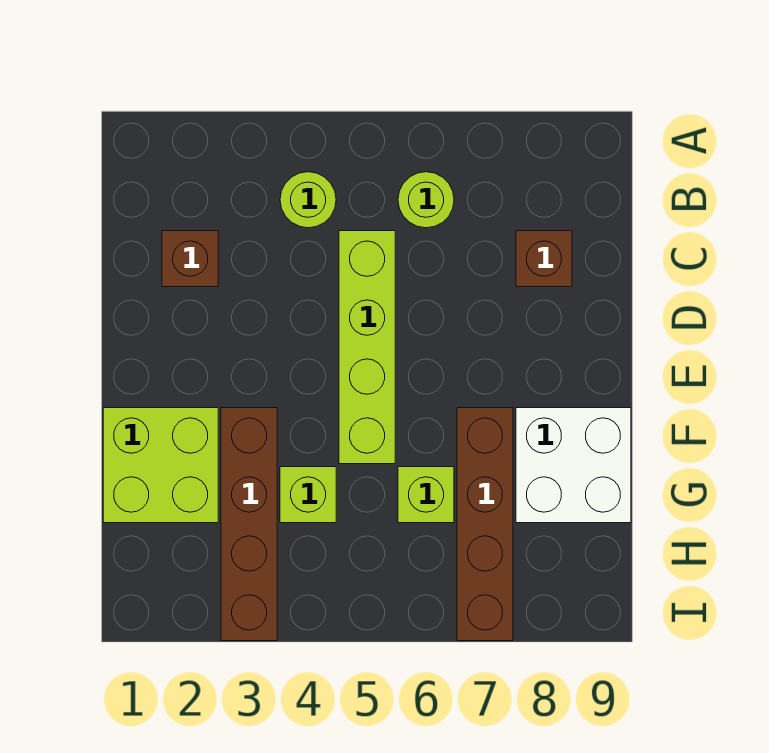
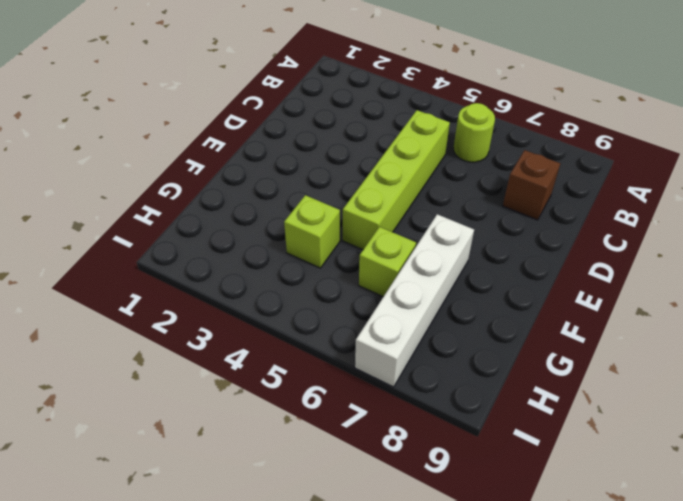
white brick F7:I7 level 1 -> brown brick F7:I7 level 1
none -> lime round brick B4 level 1
none -> brown brick C2 level 1

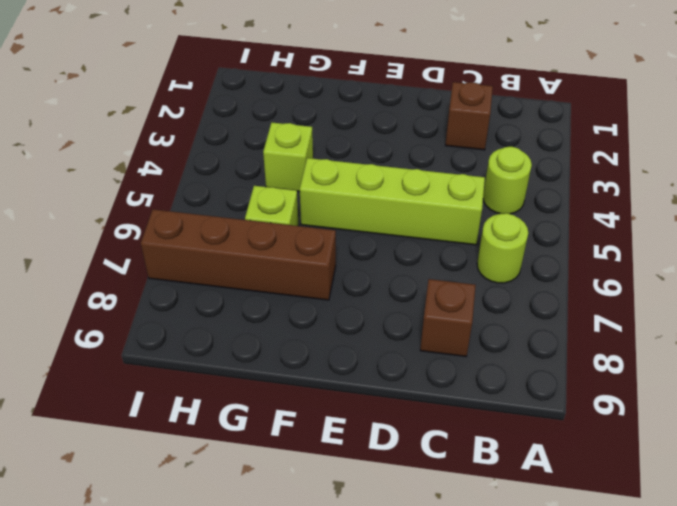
none -> lime brick F1:G2 level 1
none -> brown brick F3:I3 level 1

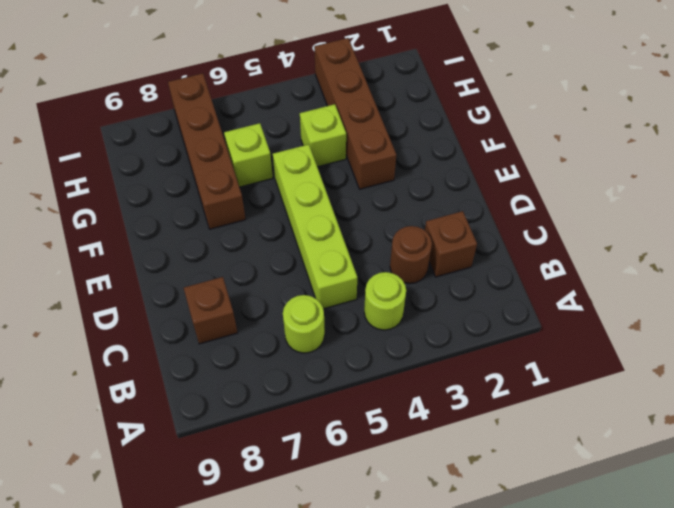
brown round brick C3 level 1 -> none
none -> lime brick F1:G2 level 1
none -> white brick F8:G9 level 1

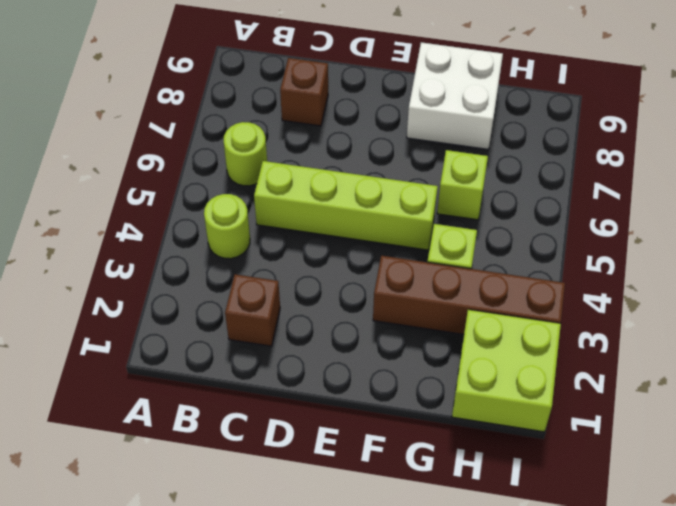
lime brick H1:I2 level 1 -> lime brick F1:G2 level 1
none -> brown brick F7:I7 level 1

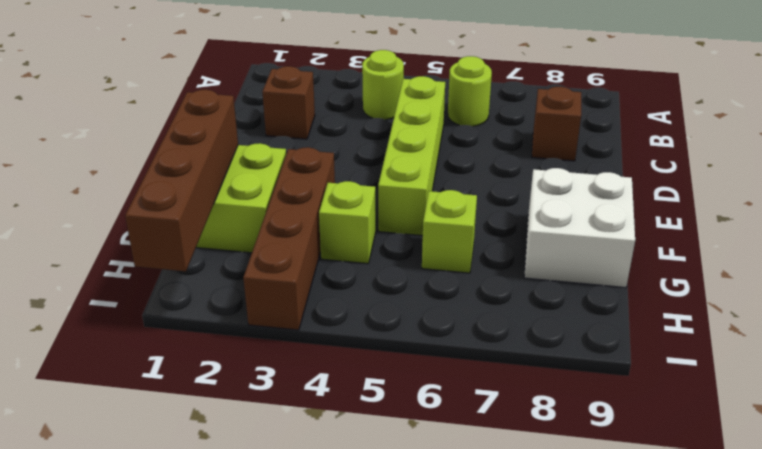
brown brick F1:I1 level 2 -> brown brick F7:I7 level 1

